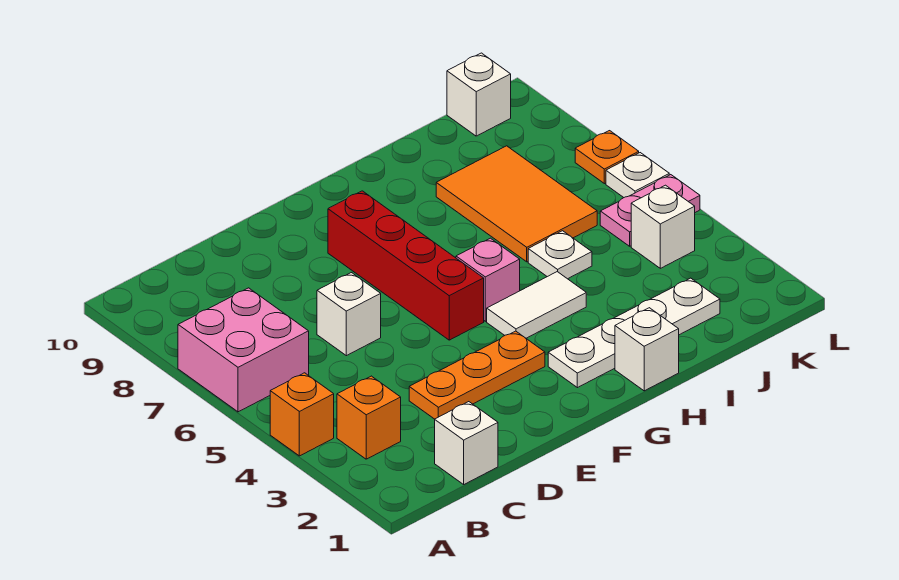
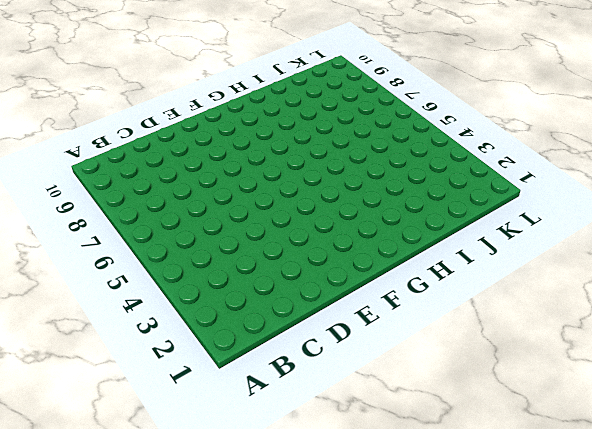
none -> orange brick A4 level 1
none -> pink brick A6:B7 level 1
none -> orange brick B3 level 1

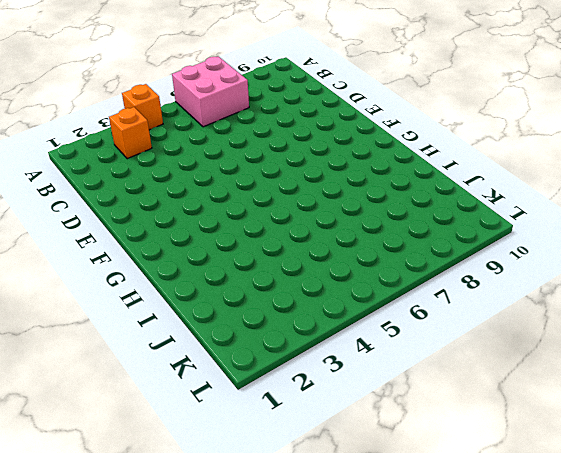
none -> white brick C1 level 1
none -> orange plate D3:F3 level 1
none -> white brick D6 level 1

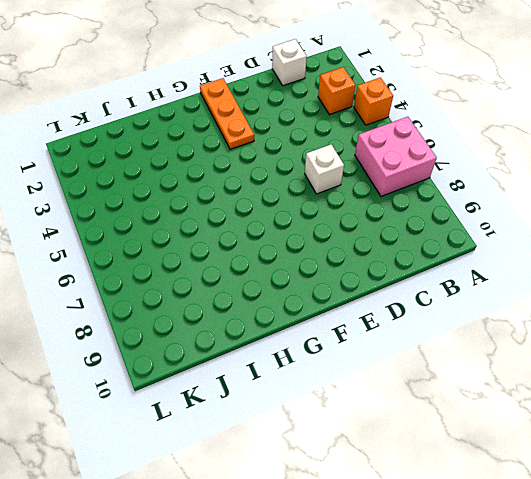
orange plate F1:F3 level 1 -> orange plate D3:F3 level 1
none -> red brick F5:F8 level 1
none -> white plate G2:J2 level 1
none -> white tile G4:H4 level 1

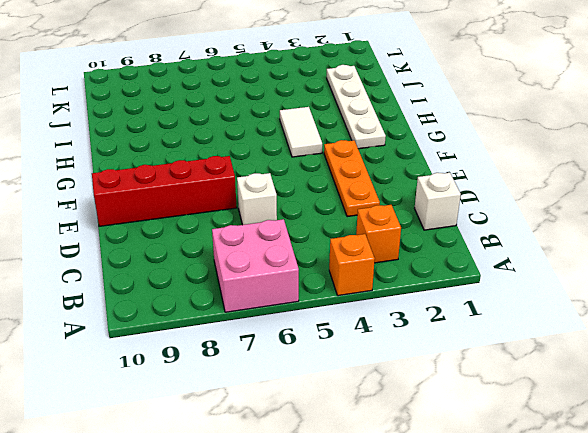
red brick E7:E10 level 1 -> red brick F5:F8 level 1
none -> pink brick G5 level 1
none -> white brick H1 level 1
none -> white plate I5 level 1

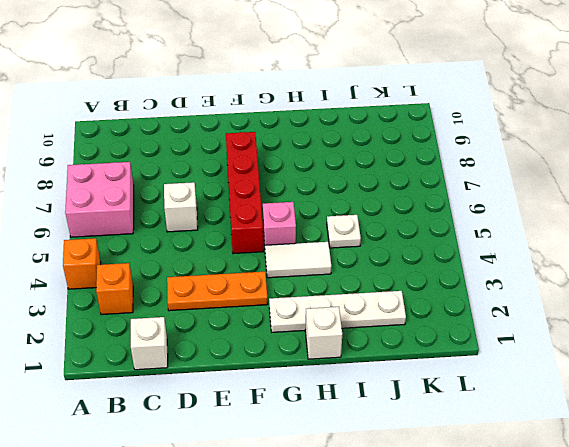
none -> orange tile I6:J8 level 1
none -> white brick K4 level 1
none -> pink plate K5:L5 level 1

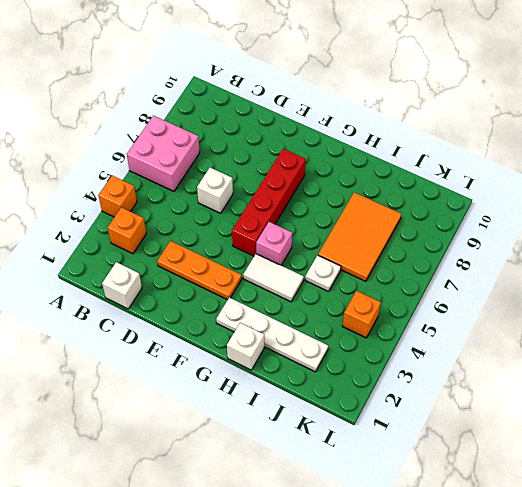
orange brick K4 level 1 -> white brick K4 level 1
none -> pink plate K5:L5 level 1
none -> white brick K10 level 1
none -> white plate L6 level 1

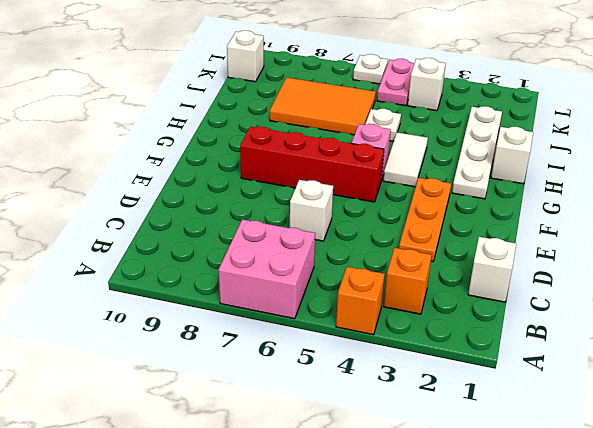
none -> orange plate L7 level 1

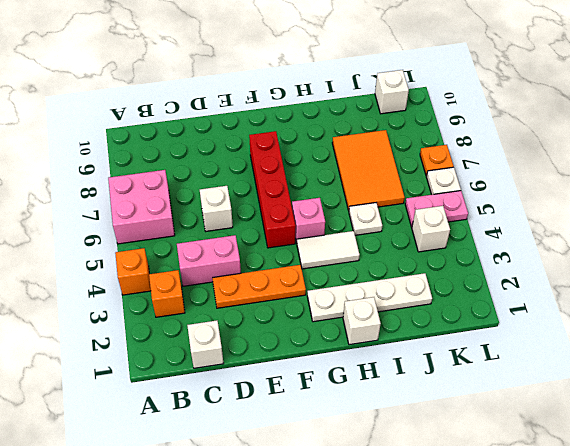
pink brick C4:D4 level 1 -> none

